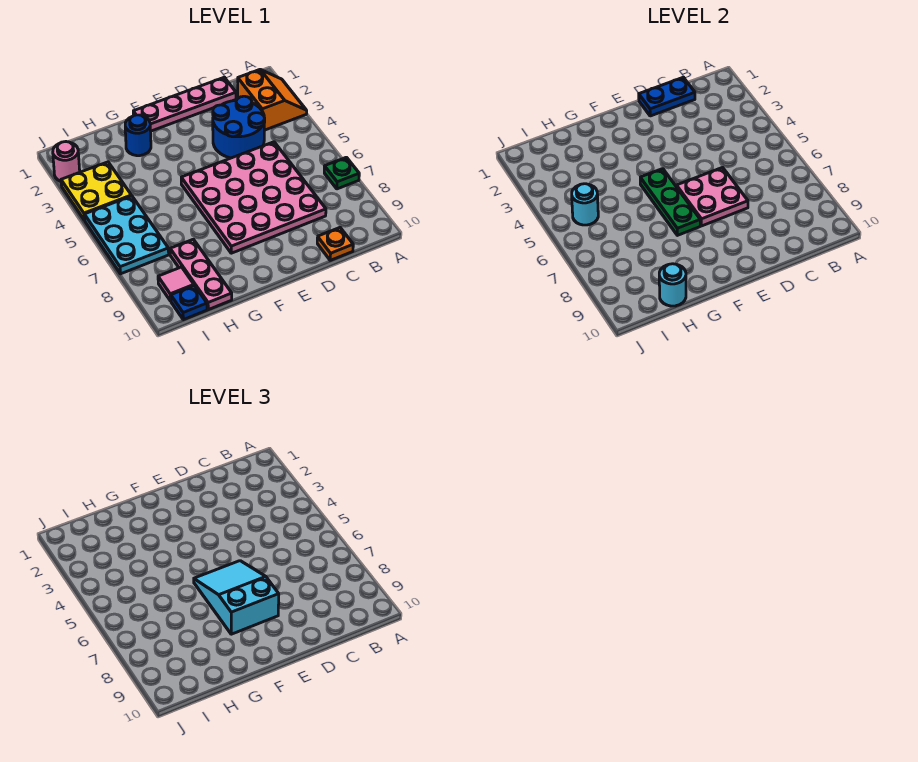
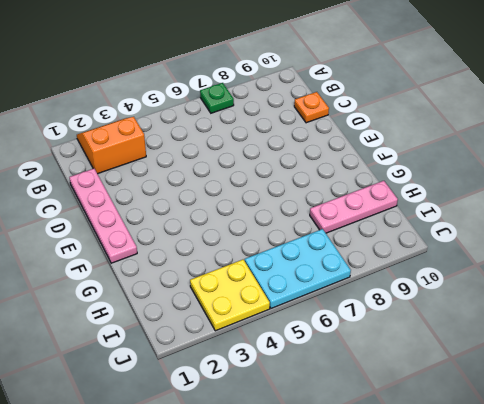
none -> blue round brick C3:D4 level 1
none -> pink plate C5:F8 level 1
none -> blue round brick G2 level 1

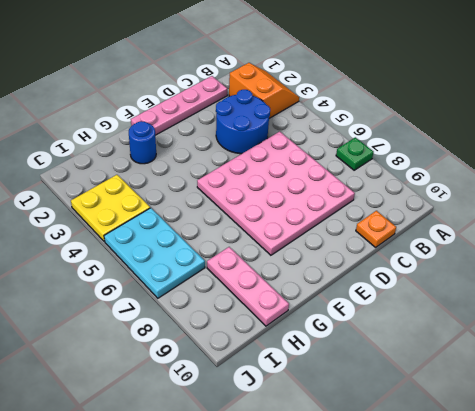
none -> pink tile I9 level 1
none -> blue plate I10 level 1
none -> pink round brick J2 level 1

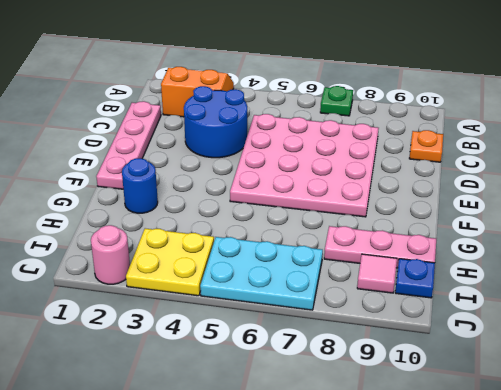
none -> blue plate C1:D1 level 2
none -> pink plate D6:E7 level 2
none -> green plate F5:F7 level 2

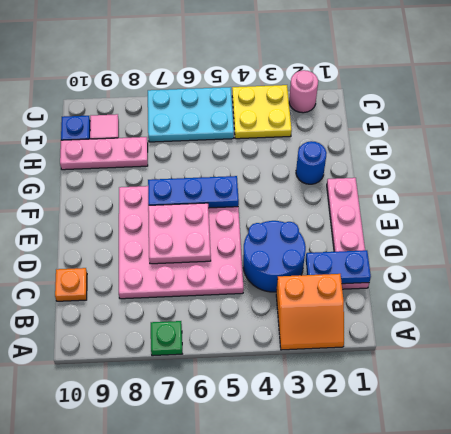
blue plate C1:C2 level 2 -> blue plate C1:D1 level 2
blue plate F5:F7 level 2 -> green plate F5:F7 level 2
none -> cyan round brick H10 level 2
none -> cyan round brick I5 level 2
none -> cyan slope E6:F8 level 3 top 8

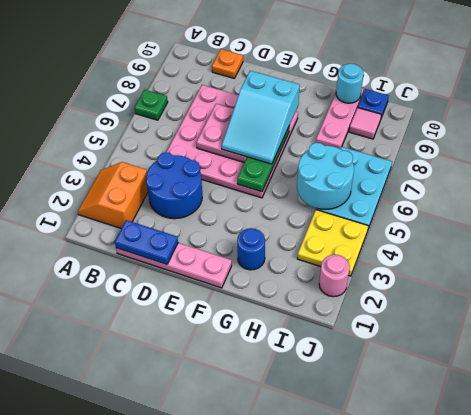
cyan round brick H5:I6 level 2 -> cyan round brick I5 level 2

